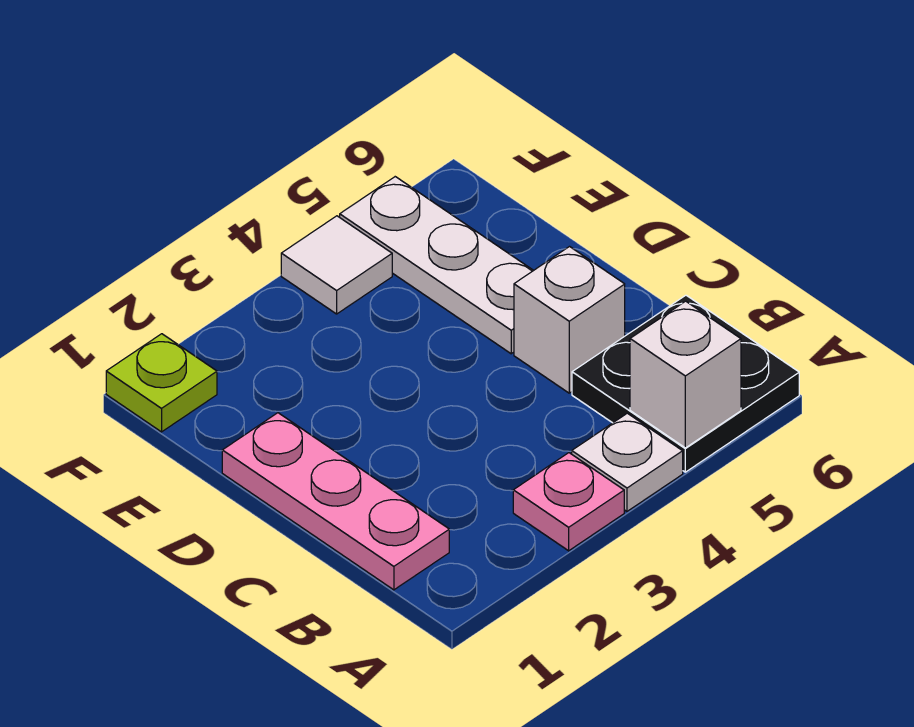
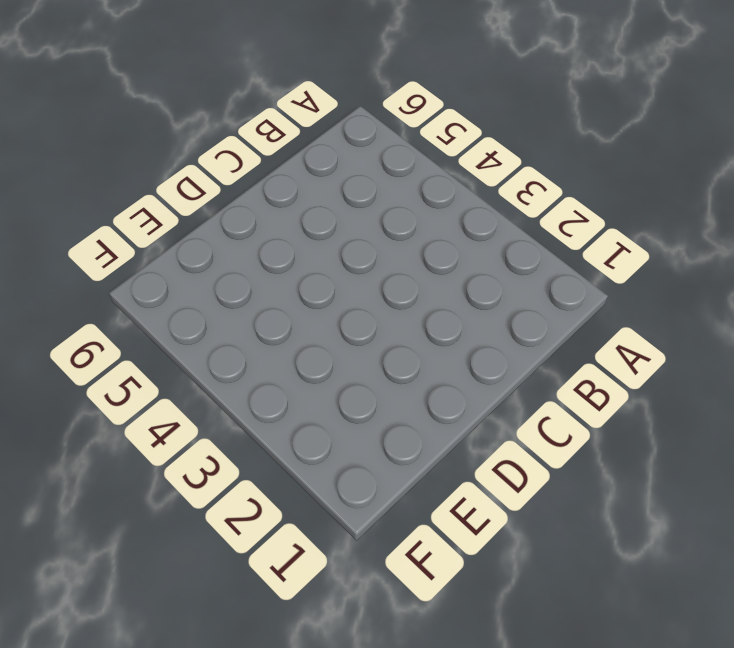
none -> pink plate A3 level 1
none -> white plate A4 level 1

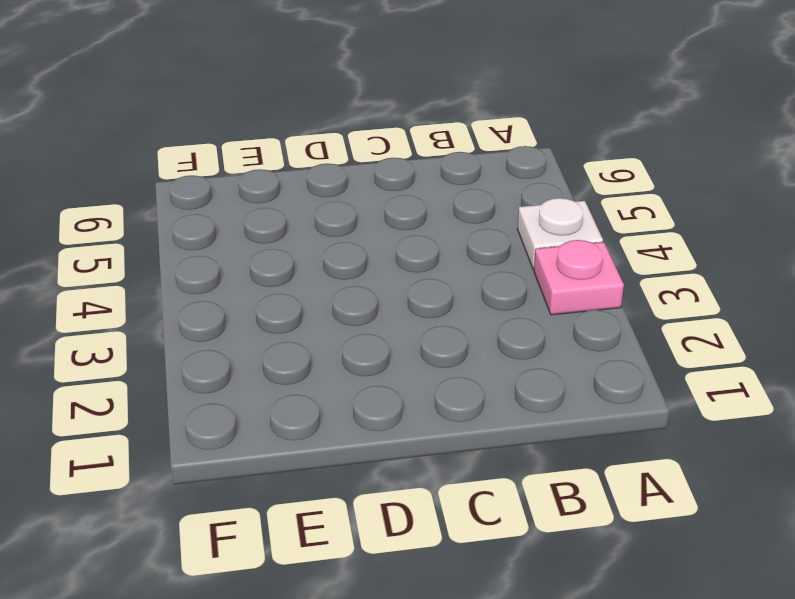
none -> black plate A5:B6 level 1
none -> pink plate B1:D1 level 1

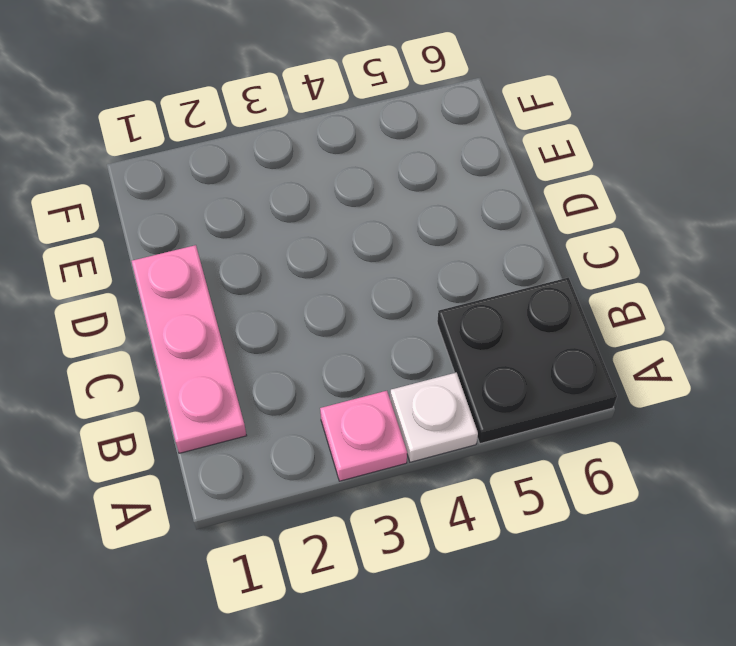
none -> white brick C5 level 1
none -> white plate D5:F5 level 1

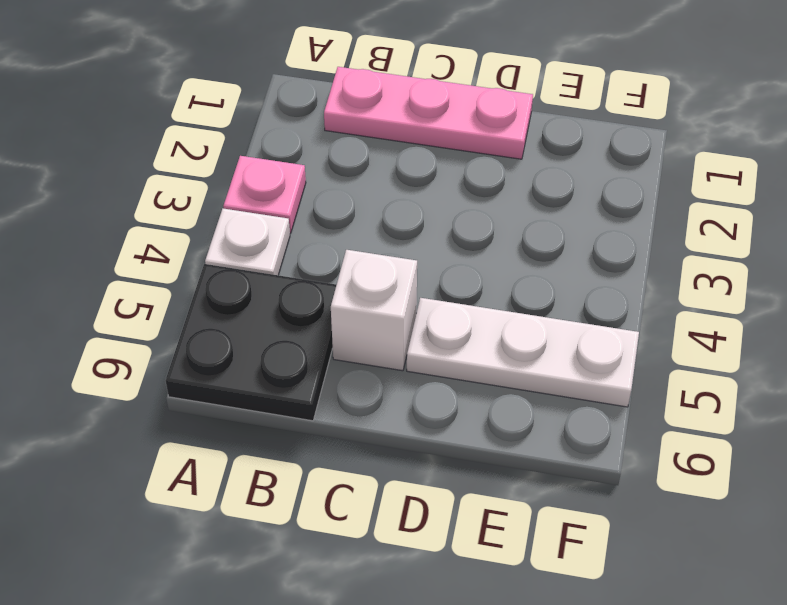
none -> lime plate F1 level 1
none -> white tile F4 level 1

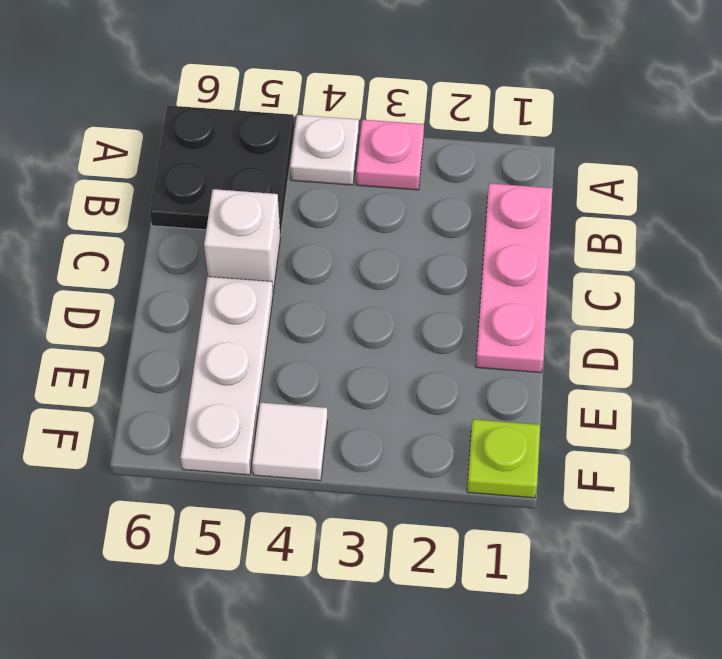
none -> white brick A5 level 2

